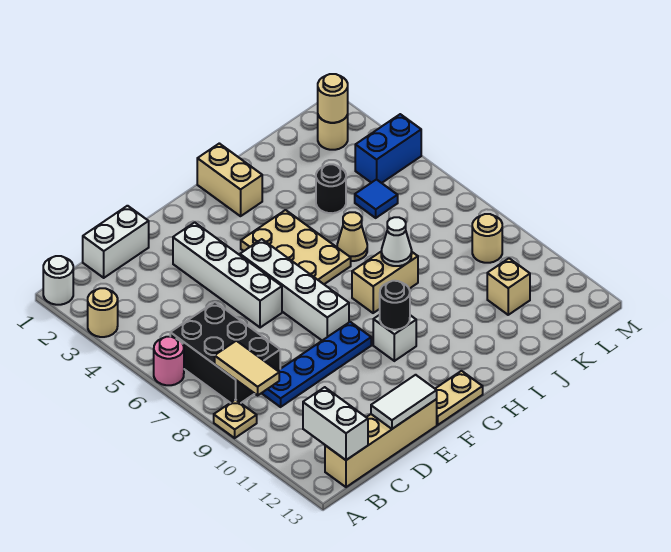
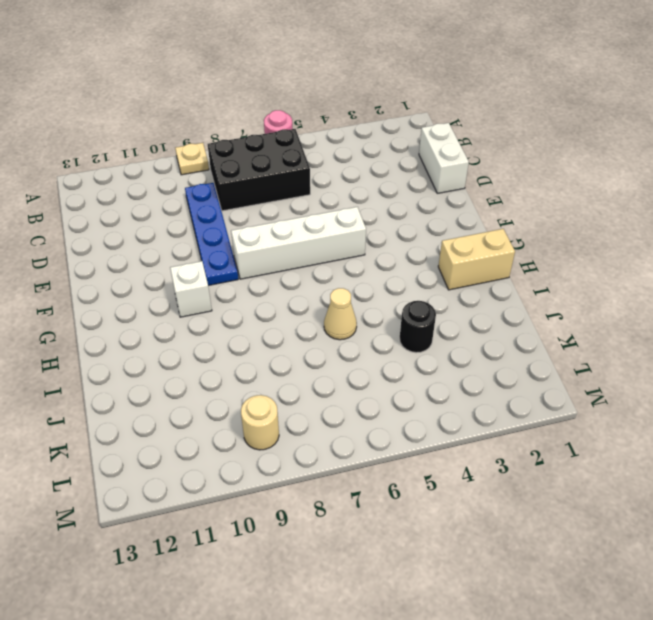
none -> white round brick A1 level 1
none -> tan round brick A3 level 1
none -> tan brick B13:E13 level 1

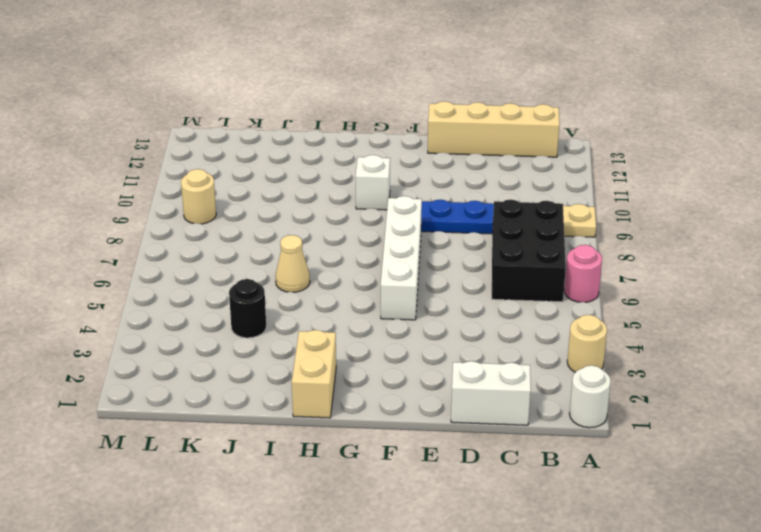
none -> white brick E3:E6 level 1
none -> tan plate F13:G13 level 1
none -> tan plate G4:H6 level 1

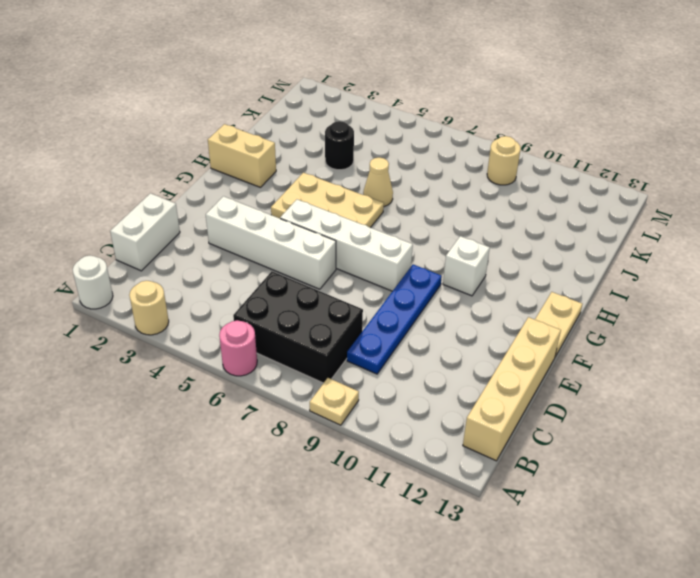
none -> tan brick H8:I8 level 1
none -> blue tile K5 level 1
none -> tan brick K11 level 1

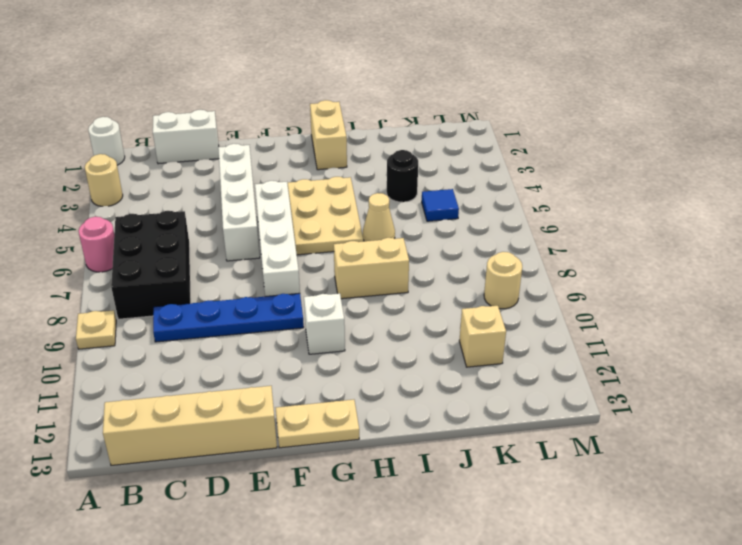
none -> tan round brick L2 level 1
none -> blue brick L4:M4 level 1
none -> tan tile B8:B9 level 2

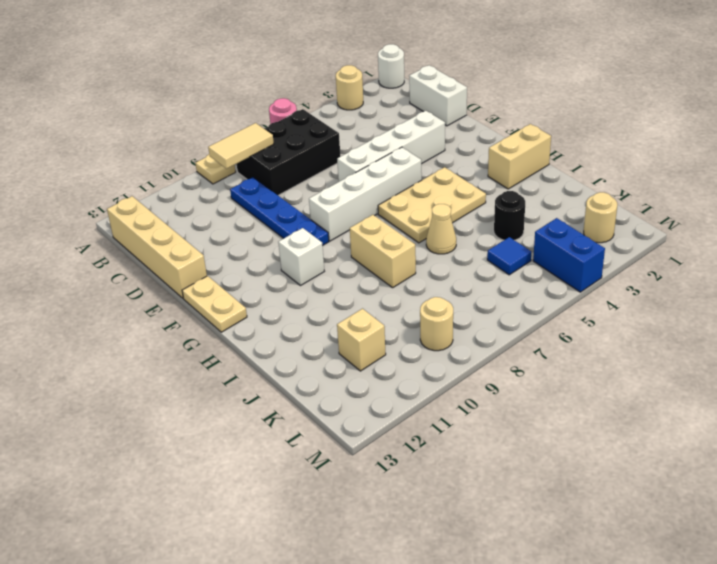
none -> white brick B12:B13 level 2
none -> white tile D13:E13 level 2
none -> black round brick G10 level 2

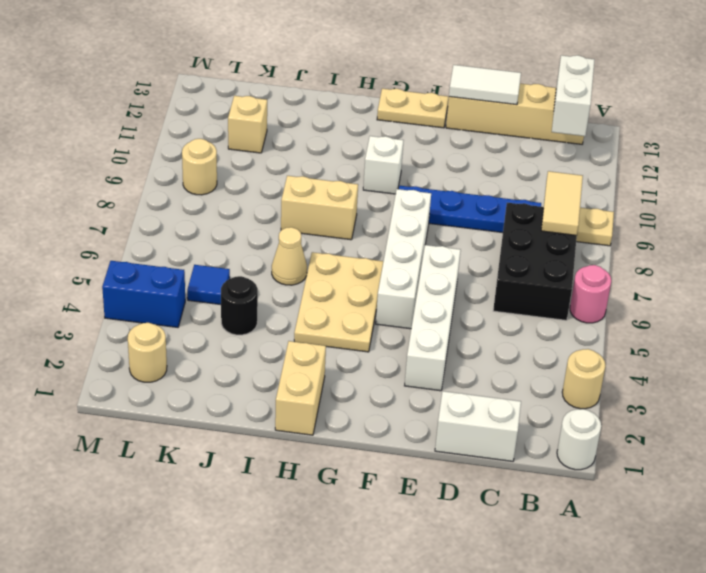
none -> black round brick G10 level 2
none -> white cone I8 level 2
none -> tan round brick L2 level 2

